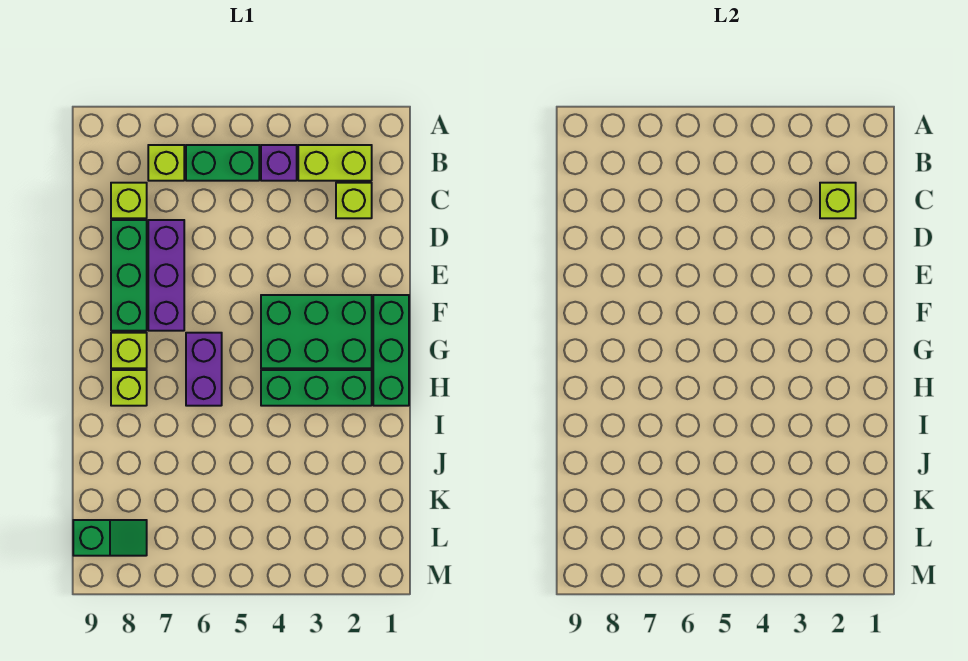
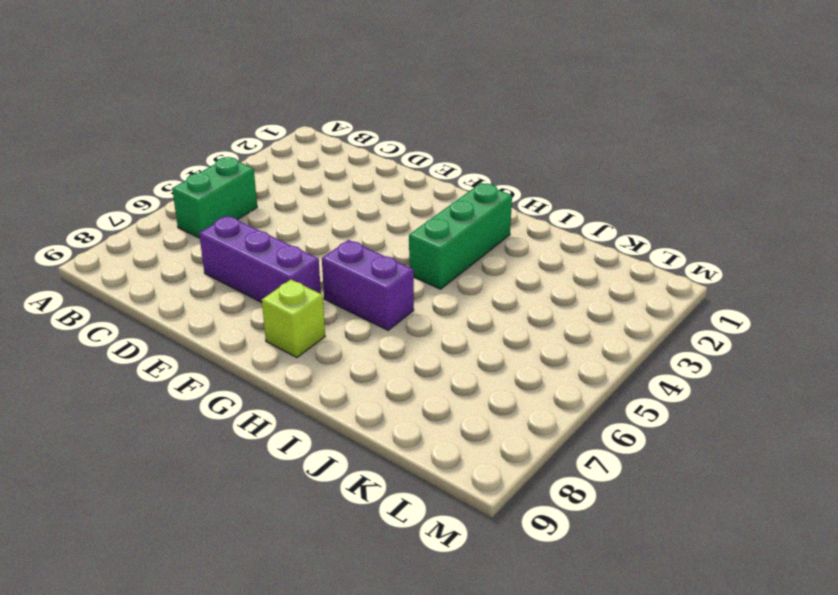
none -> lime brick B2:B3 level 1
none -> purple brick B4 level 1
none -> lime brick B7 level 1

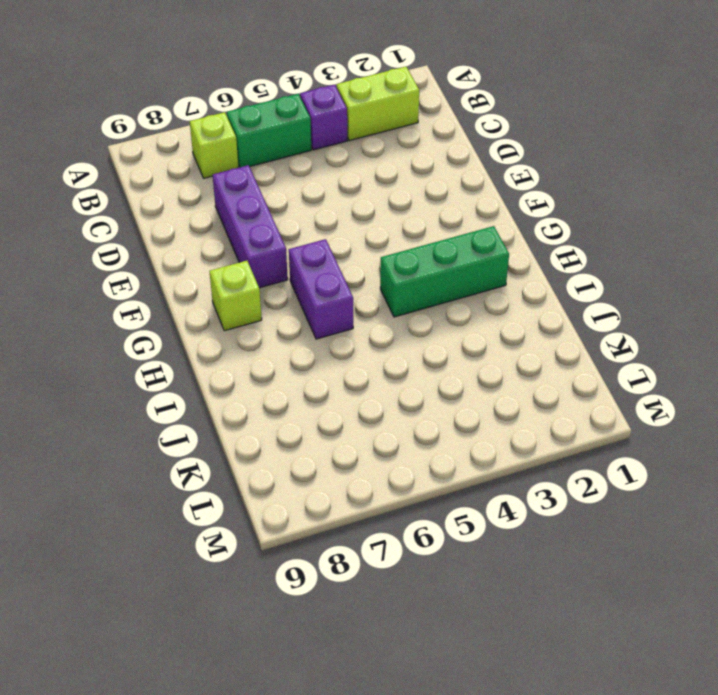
none -> lime brick C2 level 1
none -> lime brick C8 level 1
none -> green brick D8:F8 level 1

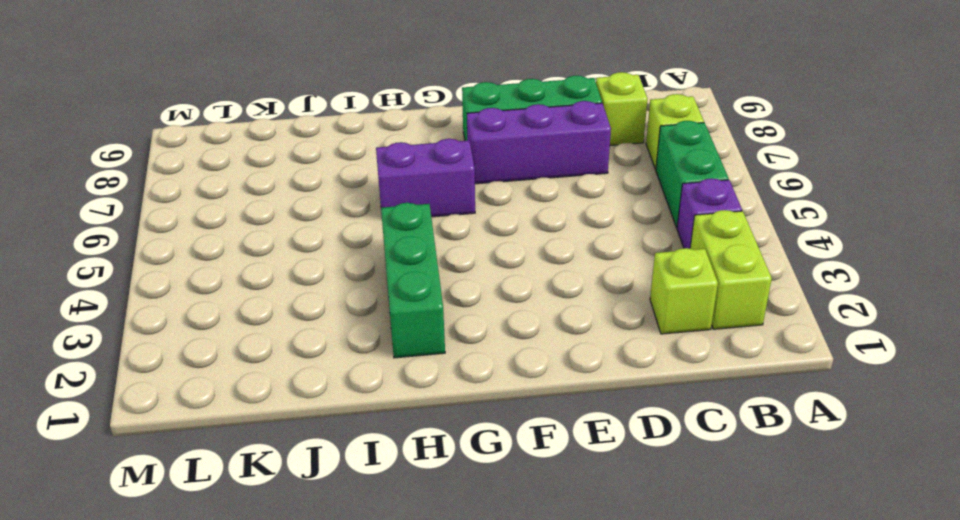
none -> green brick F1:H1 level 1
none -> green brick F2:G4 level 1
none -> lime brick G8 level 1

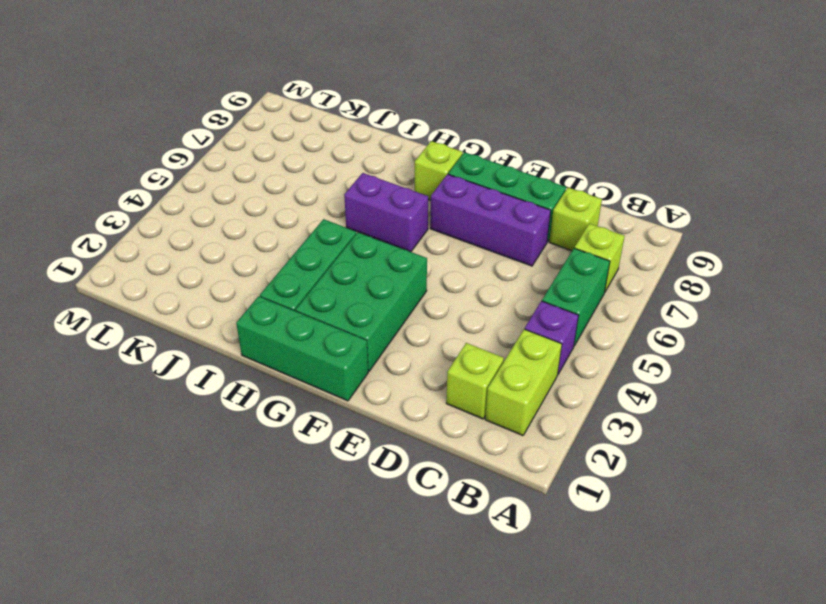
none -> lime brick H8 level 1
none -> green slope L8:L9 level 1 top 9
none -> lime brick C2 level 2

